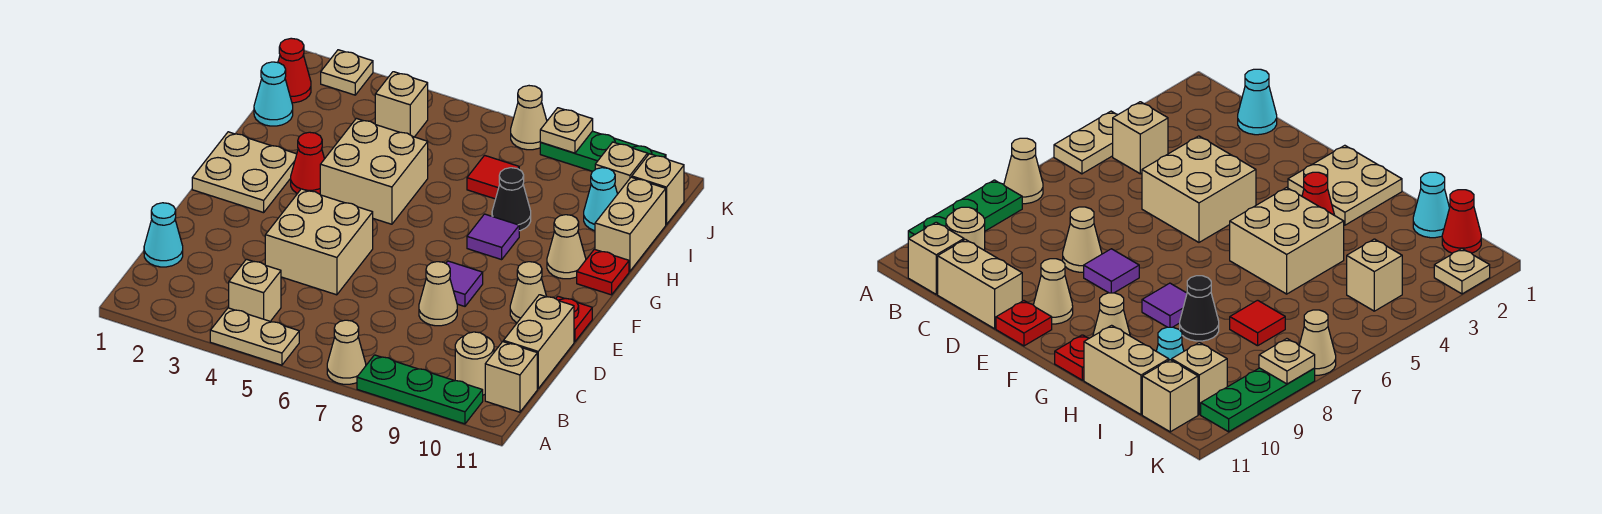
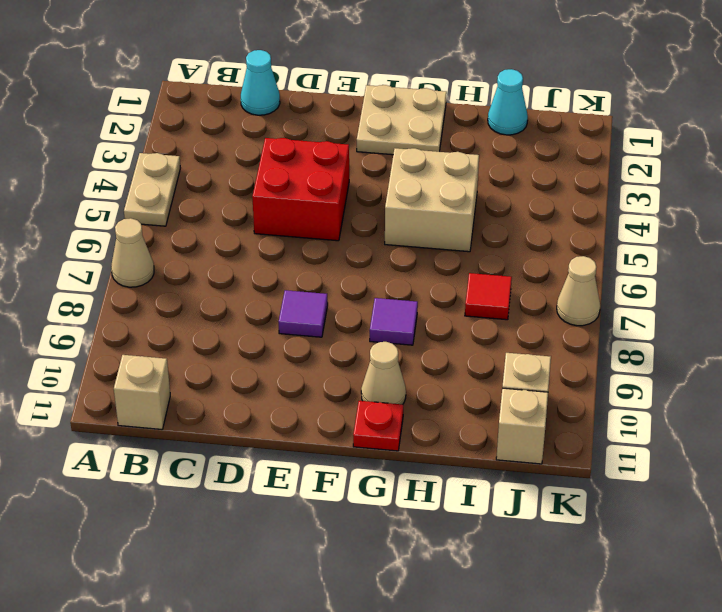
red brick D4:E5 level 1 -> tan brick D4:E5 level 1
none -> green plate A8:A10 level 1
none -> tan brick B4 level 1
none -> tan round brick B10 level 1
none -> tan brick C11:D11 level 1

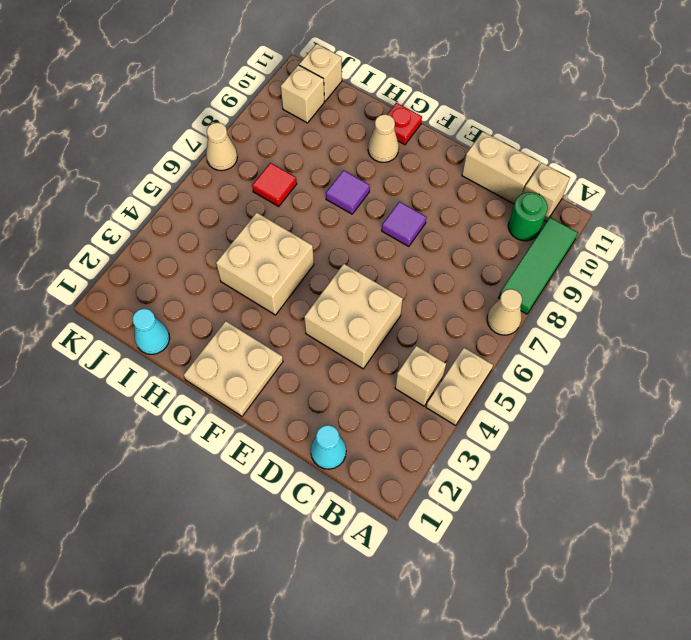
green tile A8:A10 level 1 -> green plate A8:A10 level 1
green round brick B10 level 1 -> tan round brick B10 level 1
none -> tan cone D8 level 1
none -> tan cone E10 level 1
none -> red plate E11 level 1
none -> red cone G3 level 1

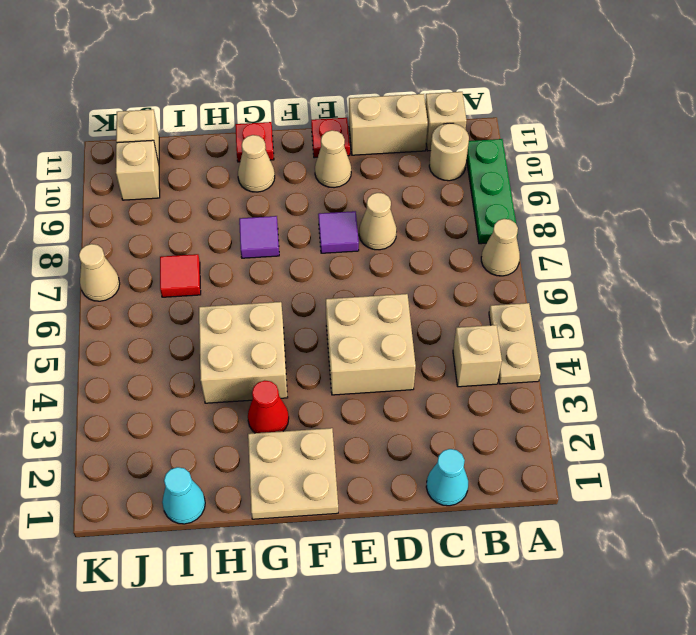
none -> black cone H8 level 1
none -> tan brick H11:I11 level 1
none -> cyan cone I10 level 1
none -> red cone J1 level 1

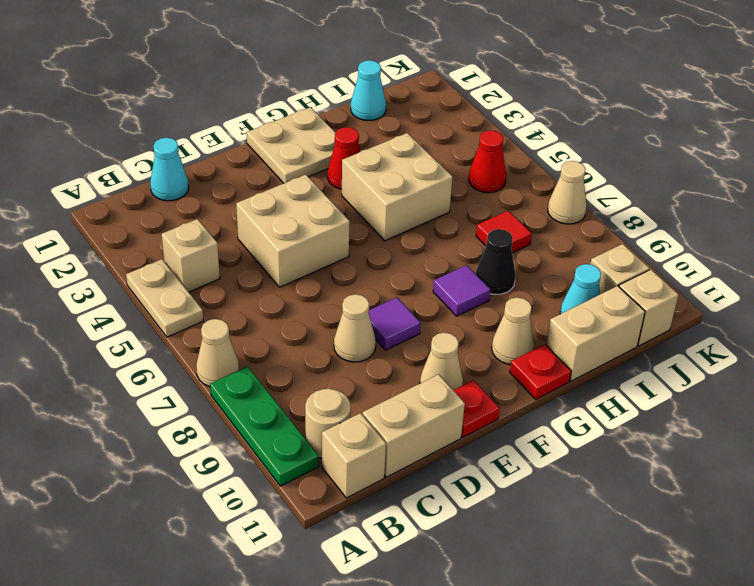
red cone J5 level 1 -> red cone J1 level 1
none -> tan brick J4 level 1
none -> tan plate K2 level 1
none -> green plate K8:K10 level 1
none -> tan plate K8 level 2

